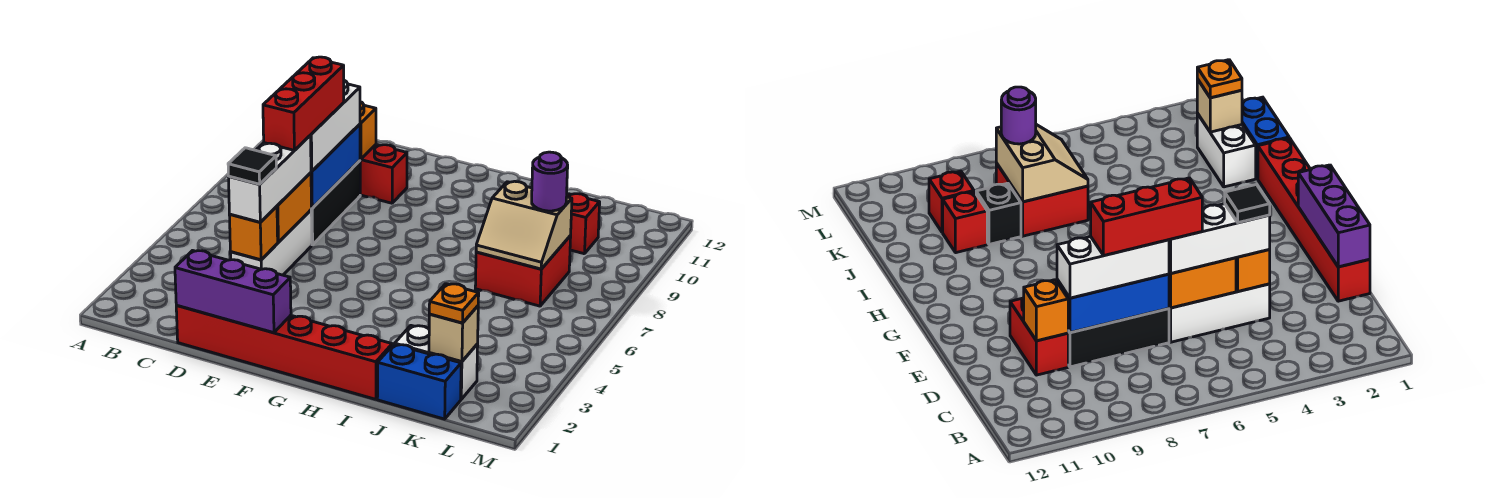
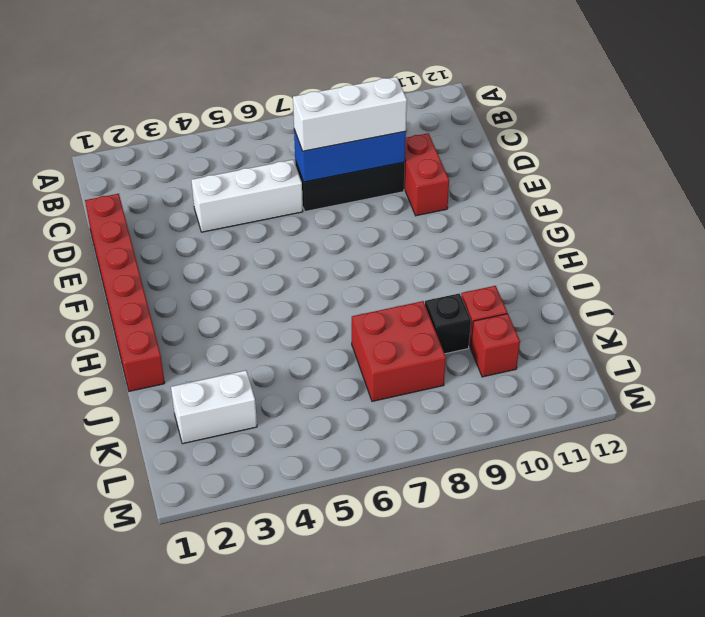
white brick K2:K3 level 1 -> white brick J2:K2 level 1
none -> blue brick J1:K1 level 1
none -> purple brick D1:F1 level 2
none -> orange brick D4 level 2

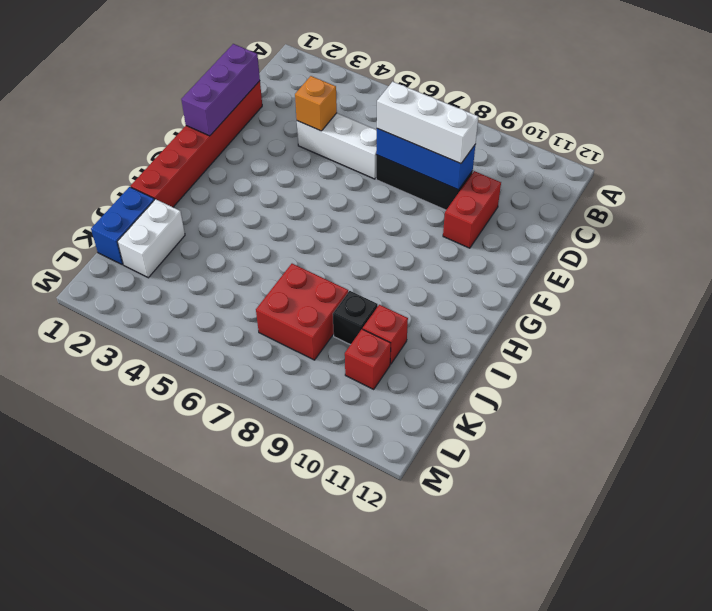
none -> orange brick D5:D6 level 2
none -> orange brick D10 level 2
none -> tan slope J7:K8 level 2 top 8

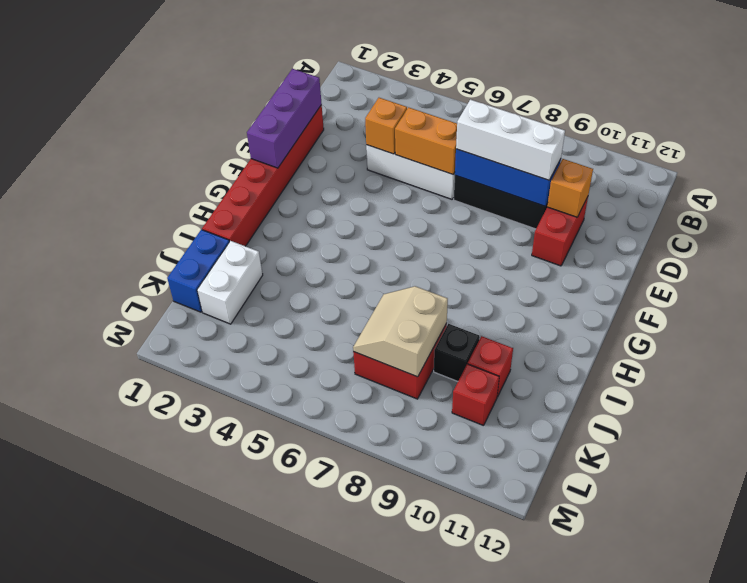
none -> tan brick K2 level 2
none -> white brick D4:D6 level 3
none -> orange plate K2 level 3

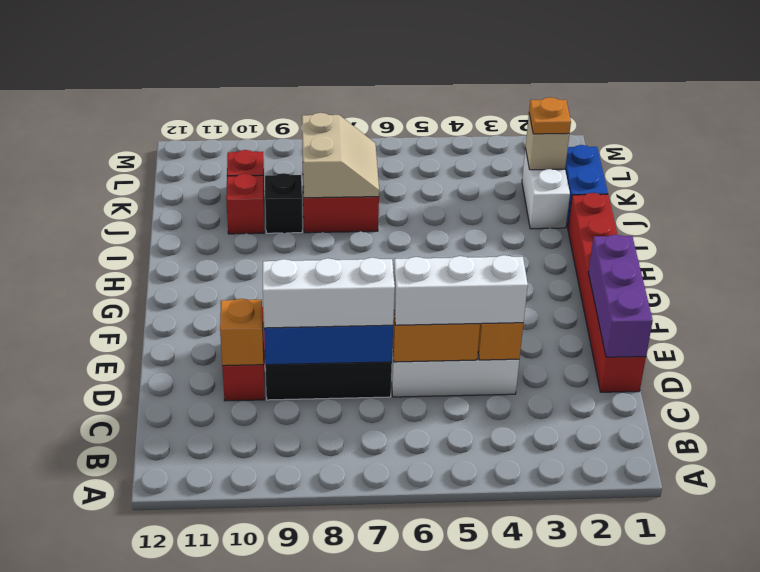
none -> purple round brick K8 level 3
none -> black tile D4 level 4
none -> red brick D6:D8 level 4

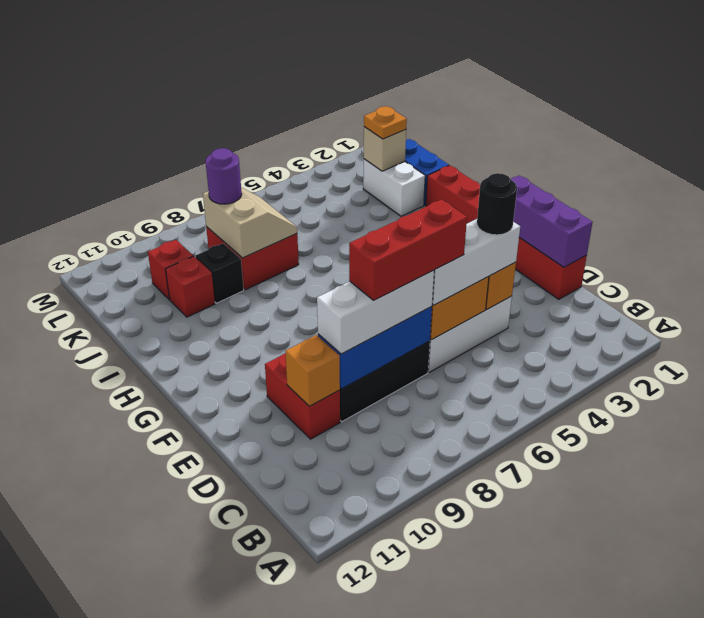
black round brick D4 level 4 -> black tile D4 level 4

